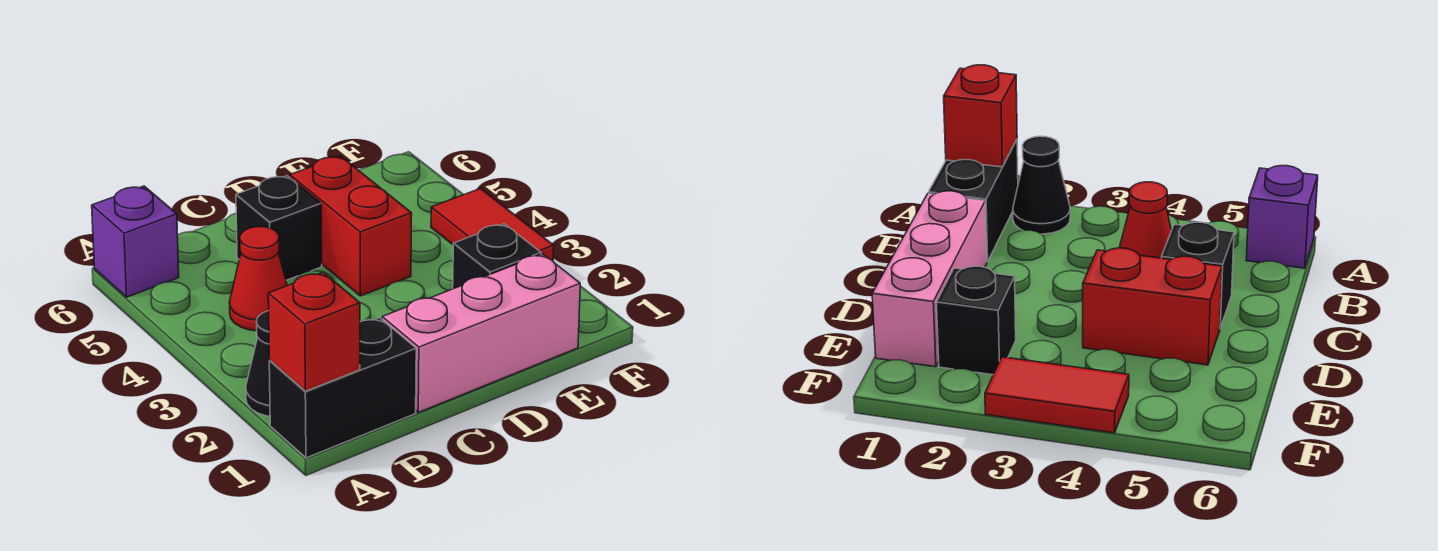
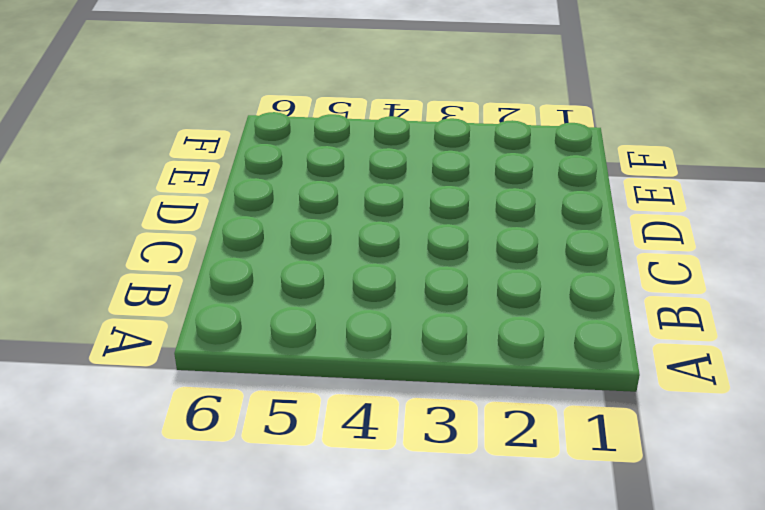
none -> black brick A1:B1 level 1
none -> black cone A2 level 1

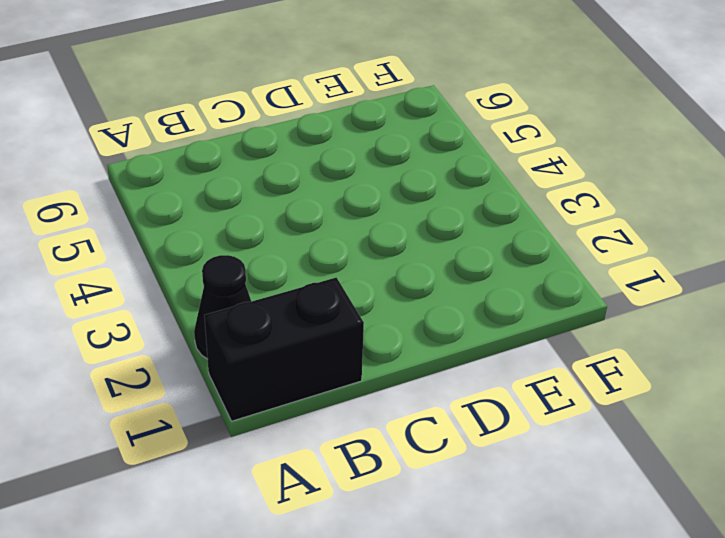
none -> purple brick A6 level 1
none -> red cone B4 level 1

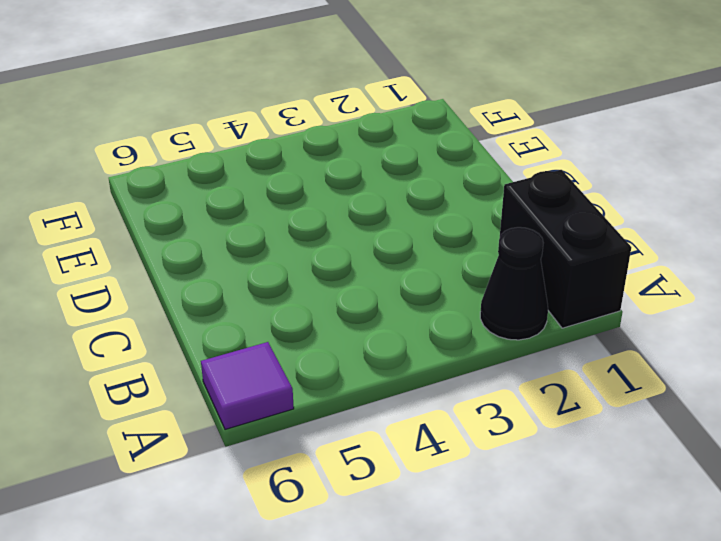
purple tile A6 level 1 -> purple brick A6 level 1
none -> red cone B4 level 1
none -> pink brick C1:E1 level 1

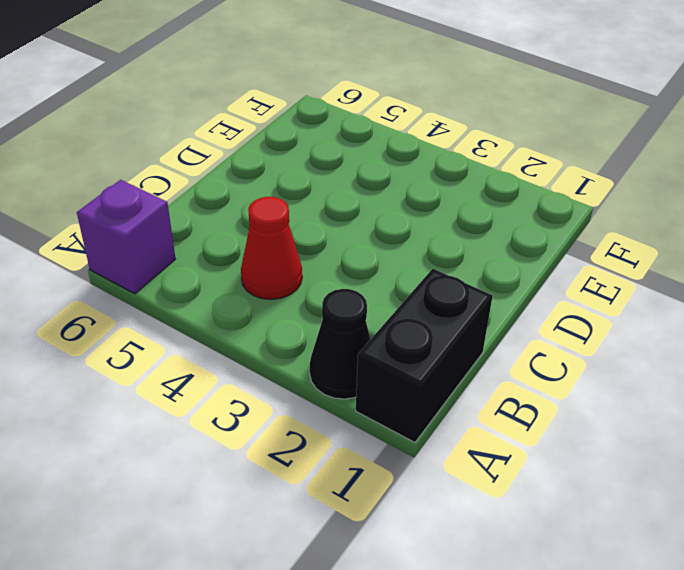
none -> pink brick C1:E1 level 1
none -> black brick C5 level 1

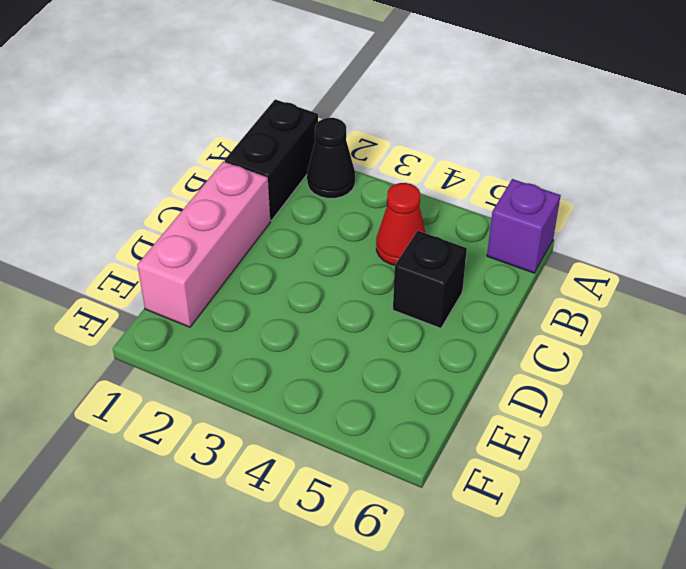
none -> red brick D4:D5 level 1
none -> black brick E2 level 1

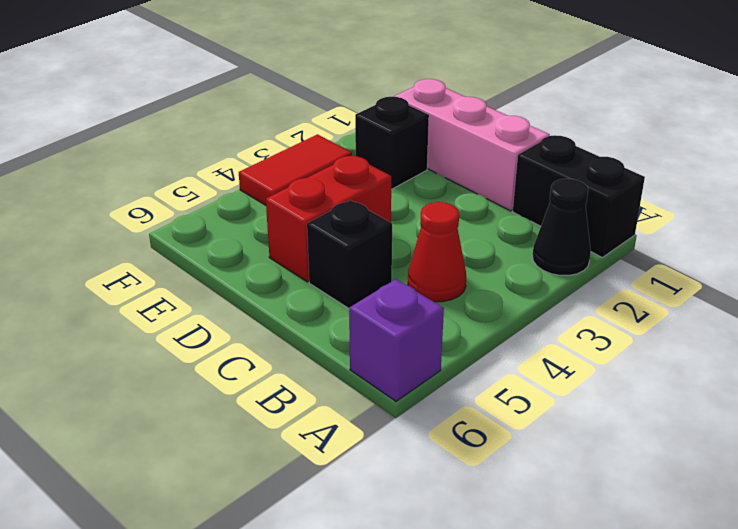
none -> red brick A1 level 2

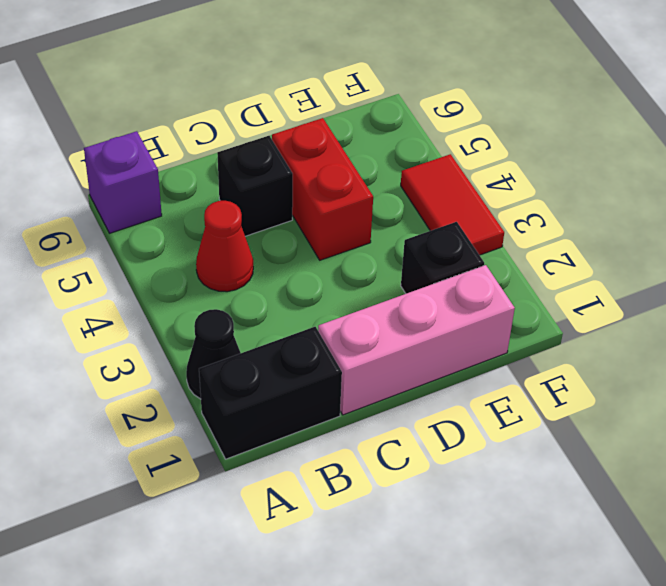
none -> red brick A1 level 2

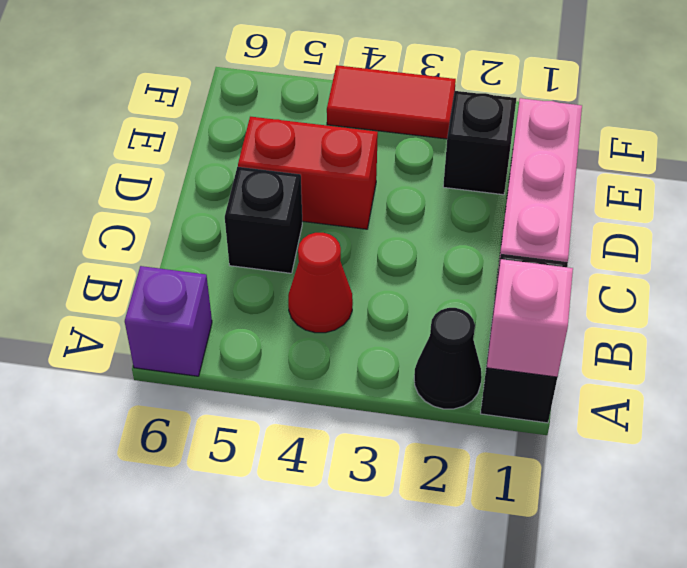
pink brick A1 level 2 -> red brick A1 level 2

